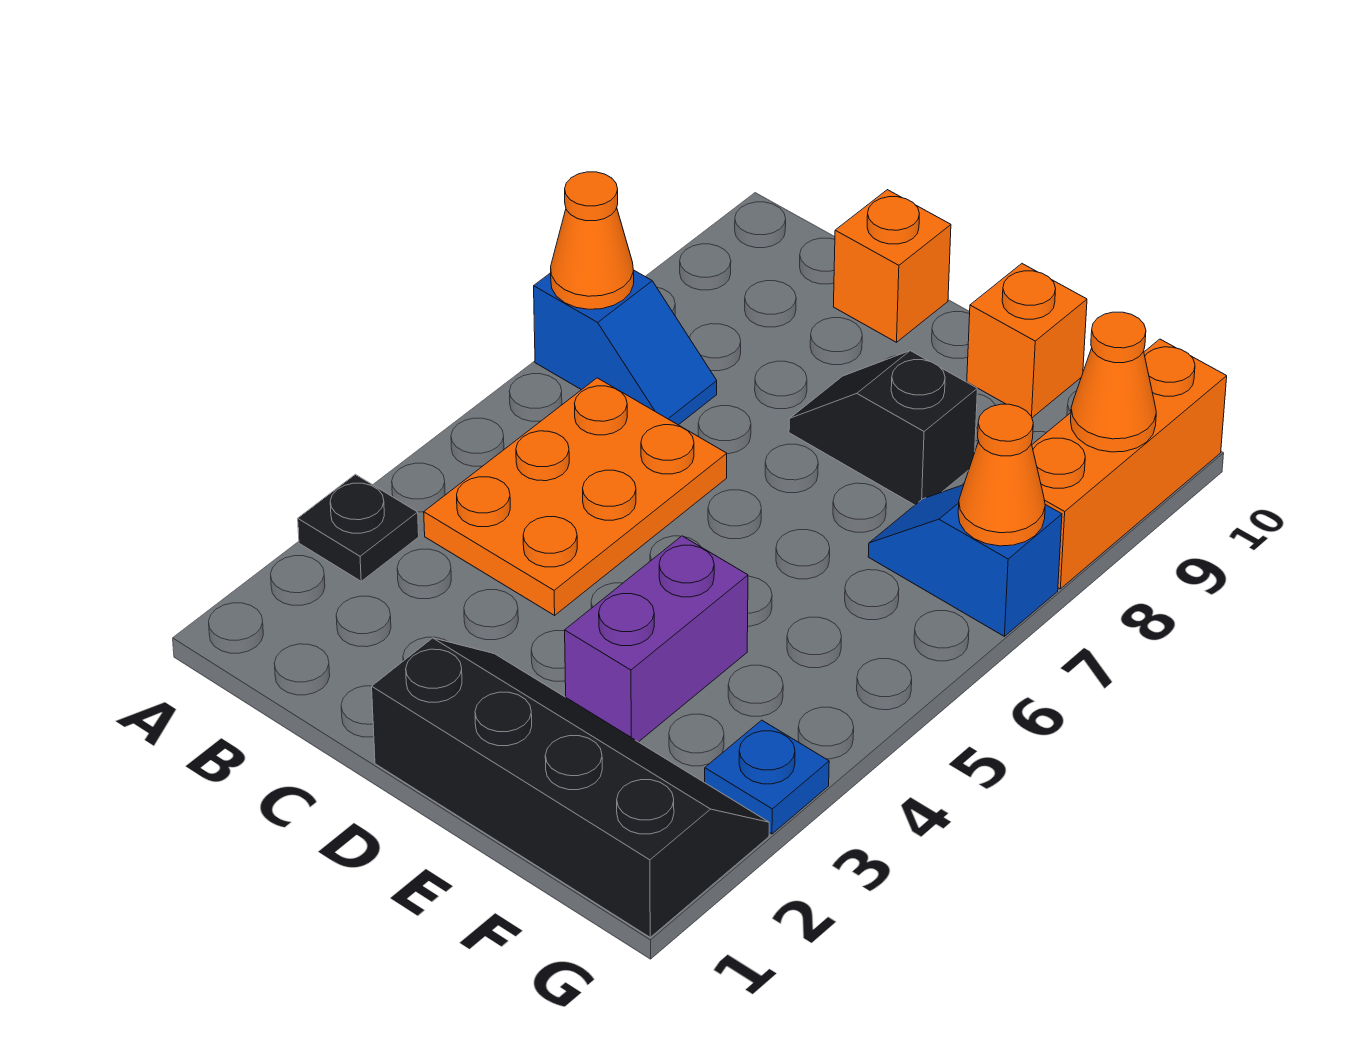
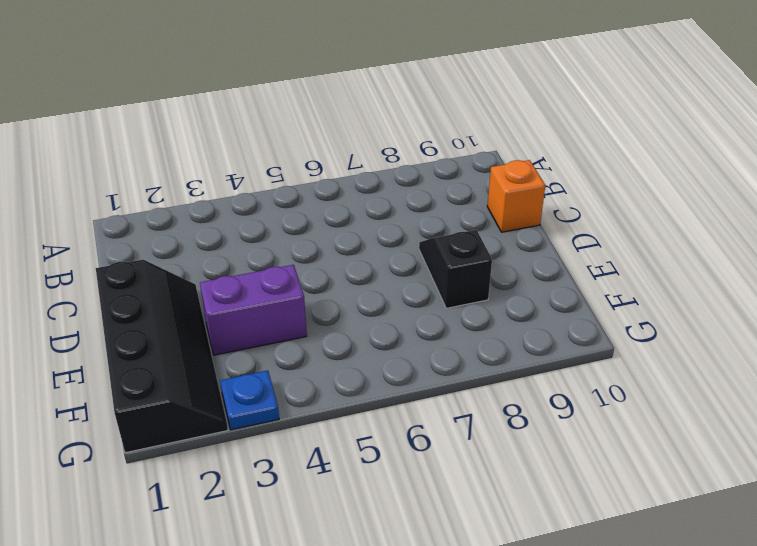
none -> black plate A3 level 1
none -> blue slope A7:B7 level 1 top A
none -> orange plate B4:C6 level 1

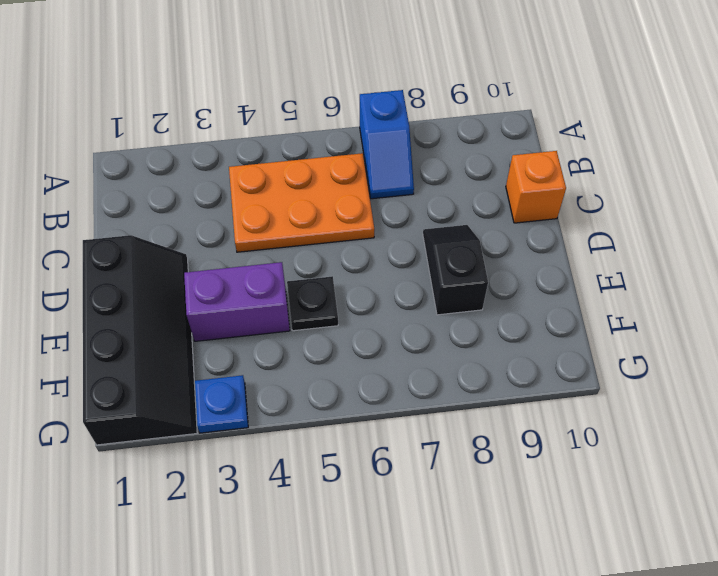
black plate E5 level 1 -> black plate A3 level 1
none -> orange brick E10 level 1
none -> blue slope F7:G7 level 1 top G
none -> orange brick G8:G10 level 1

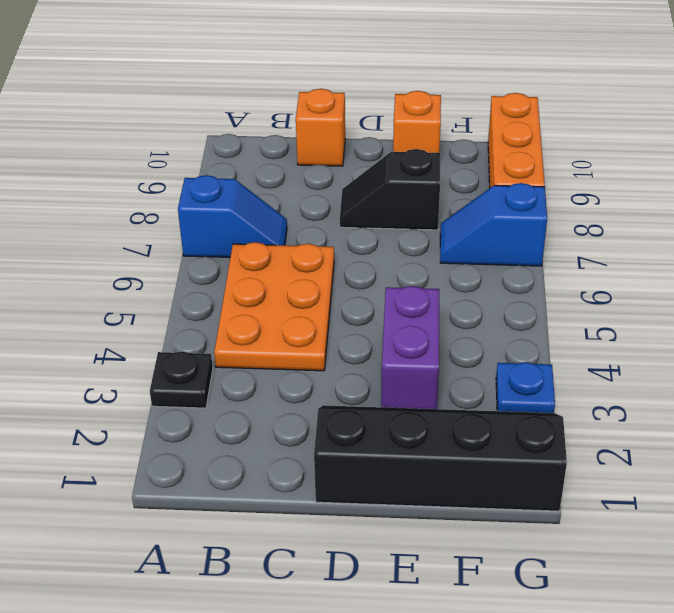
none -> orange cone A7 level 2
none -> orange cone G7 level 2
none -> orange cone G9 level 2

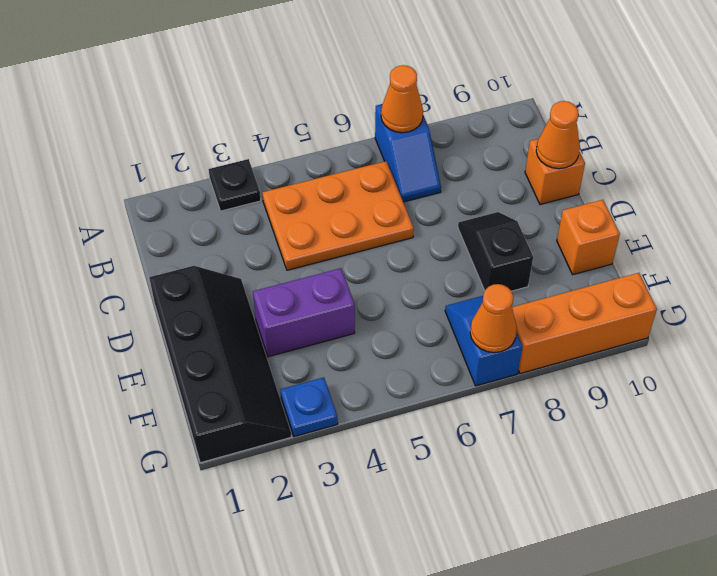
orange cone C10 level 2 -> orange cone G9 level 2

